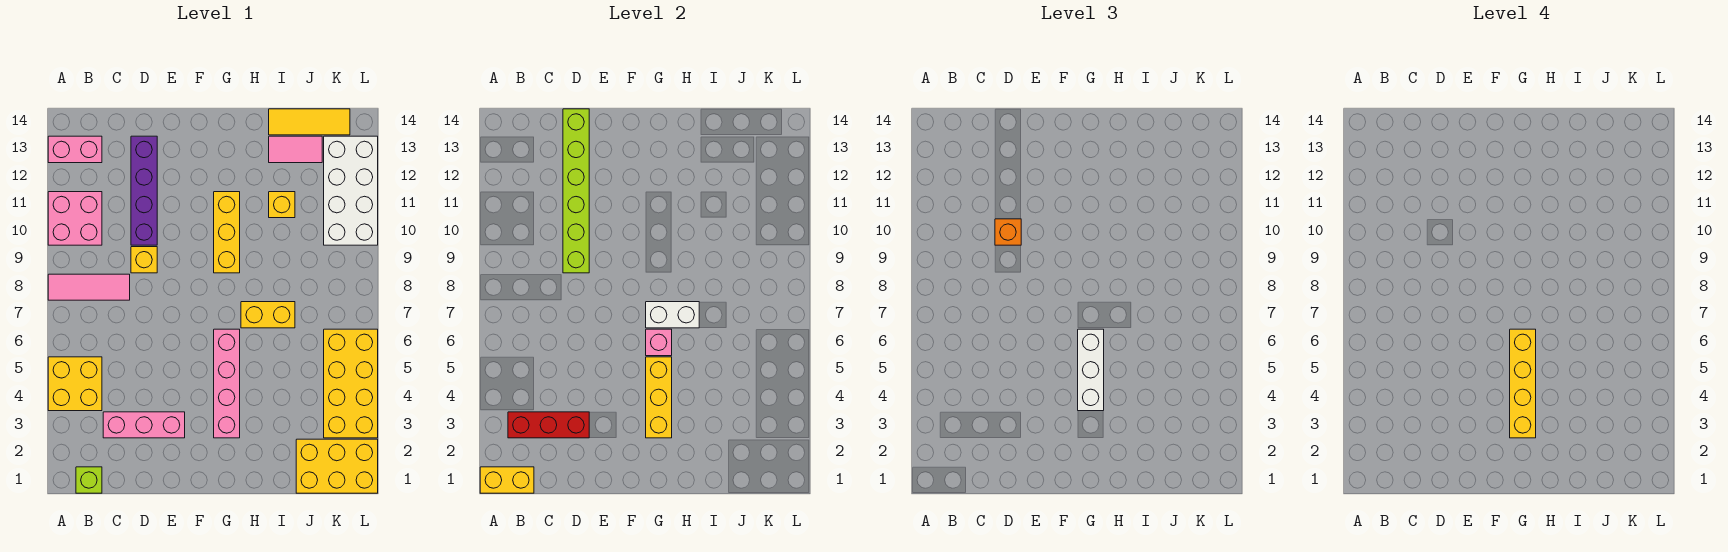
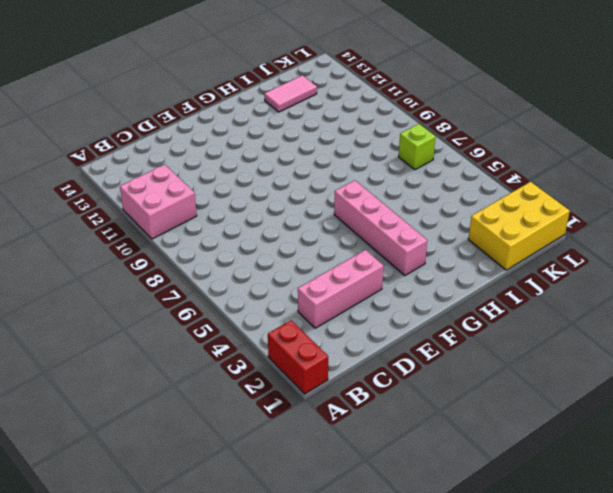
red brick A1:A2 level 1 -> none
lime brick K7 level 1 -> lime brick B1 level 1
none -> yellow brick A4:B5 level 1
none -> pink tile A8:C8 level 1
none -> pink brick A13:B13 level 1

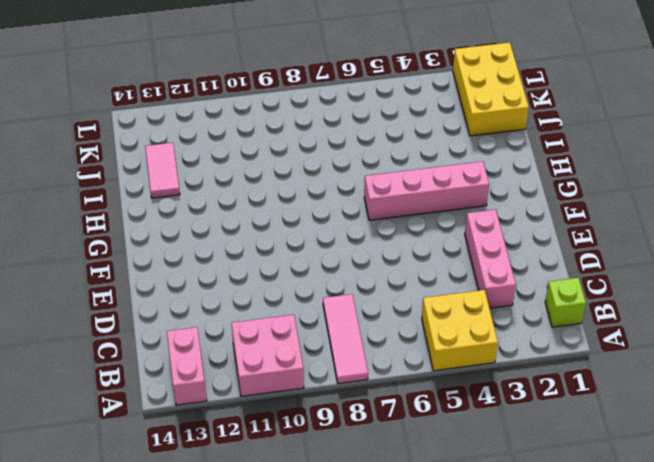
none -> yellow brick D9 level 1
none -> purple brick D10:D13 level 1
none -> yellow brick G9:G11 level 1

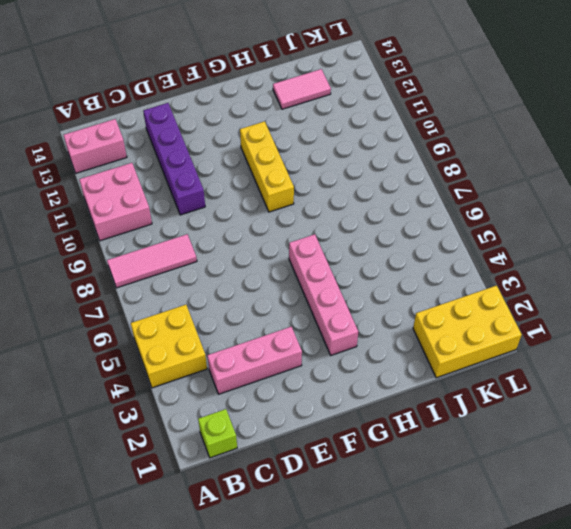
none -> yellow brick D9 level 1
none -> yellow brick H7:I7 level 1
none -> yellow brick I11 level 1

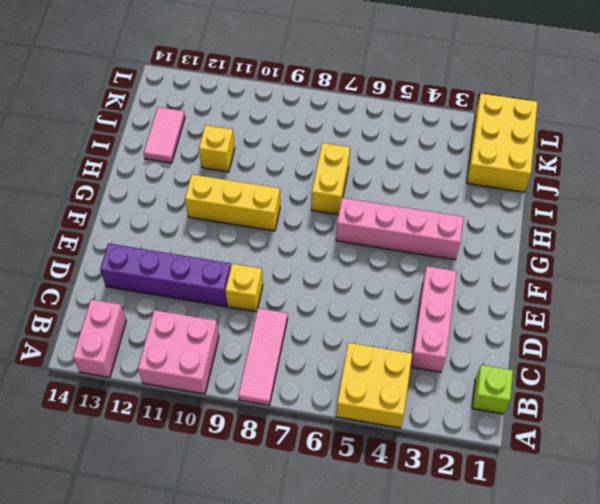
none -> yellow tile I14:K14 level 1
none -> yellow brick K3:L6 level 1
none -> white brick K10:L13 level 1

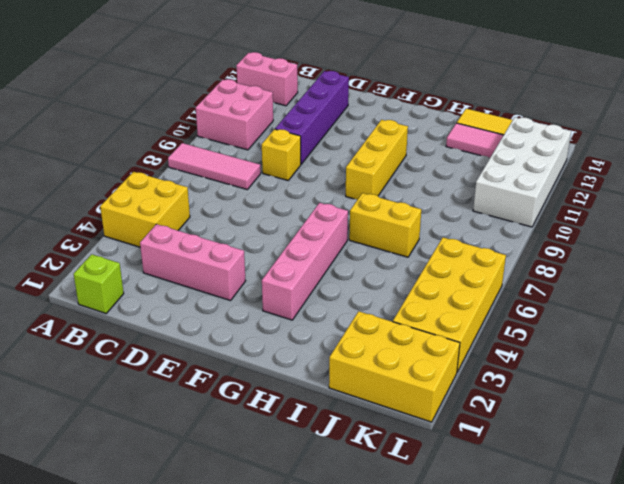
none -> yellow brick I11 level 1
none -> yellow brick A1:B1 level 2
none -> red brick B3:D3 level 2

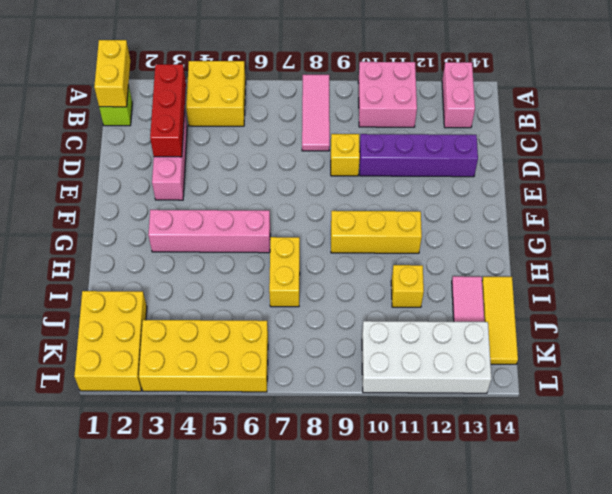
none -> lime brick D9:D14 level 2
none -> yellow brick G3:G5 level 2
none -> pink brick G6 level 2

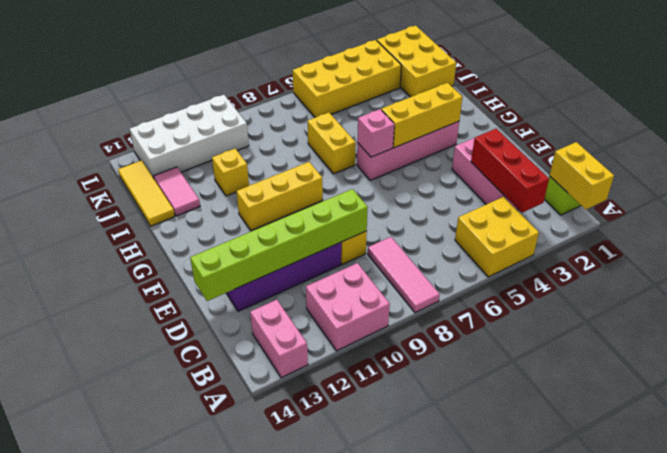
none -> white brick G7:H7 level 2
none -> orange brick D10 level 3
none -> white brick G4:G6 level 3

